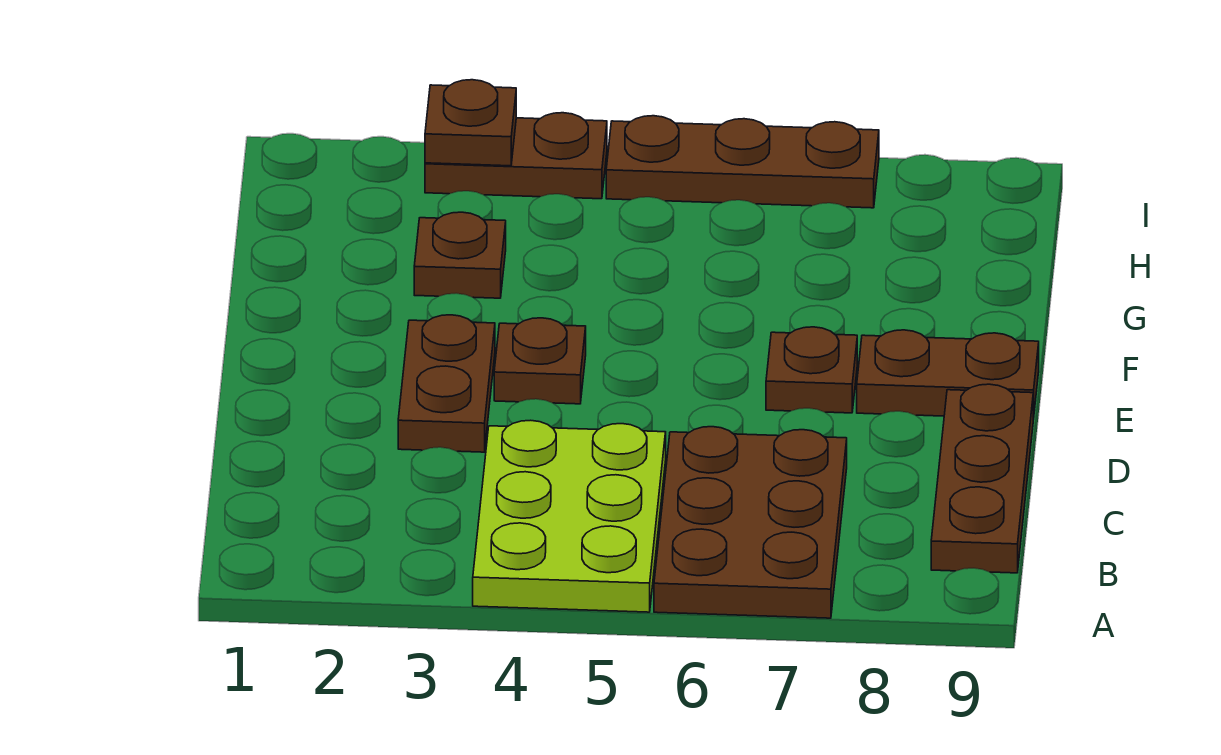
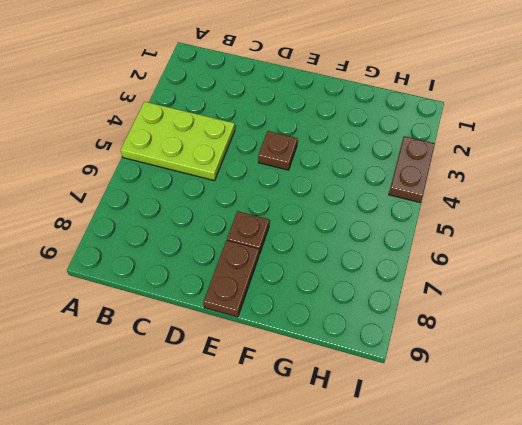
none -> brown plate A6:C7 level 1
none -> brown plate B9:D9 level 1

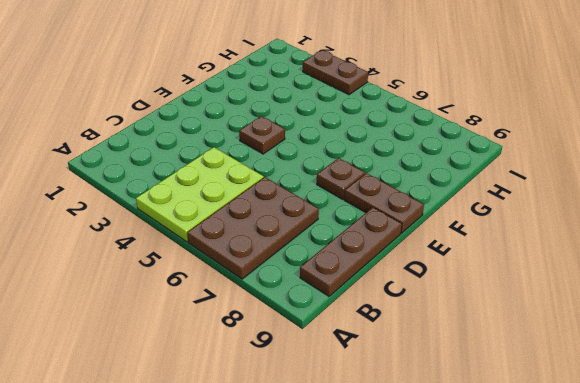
none -> brown plate D3:E3 level 1
none -> brown plate G3 level 1

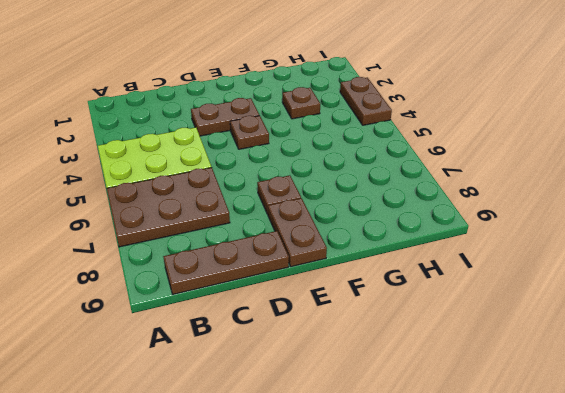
none -> brown plate I5:I7 level 1
none -> brown plate I3 level 2

